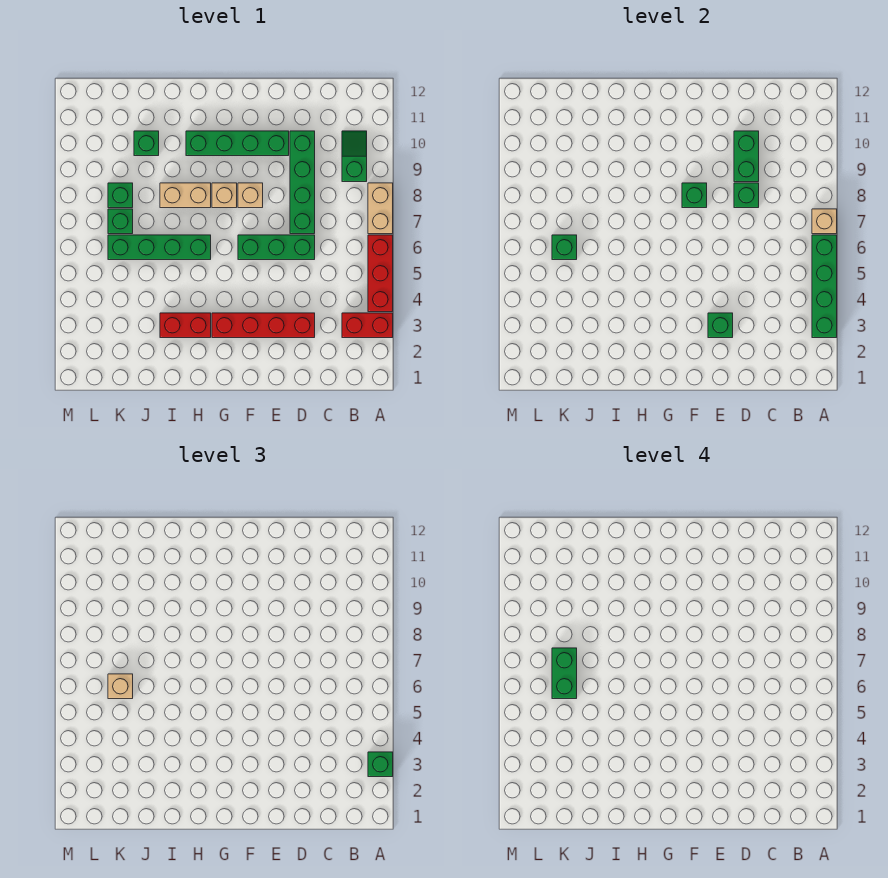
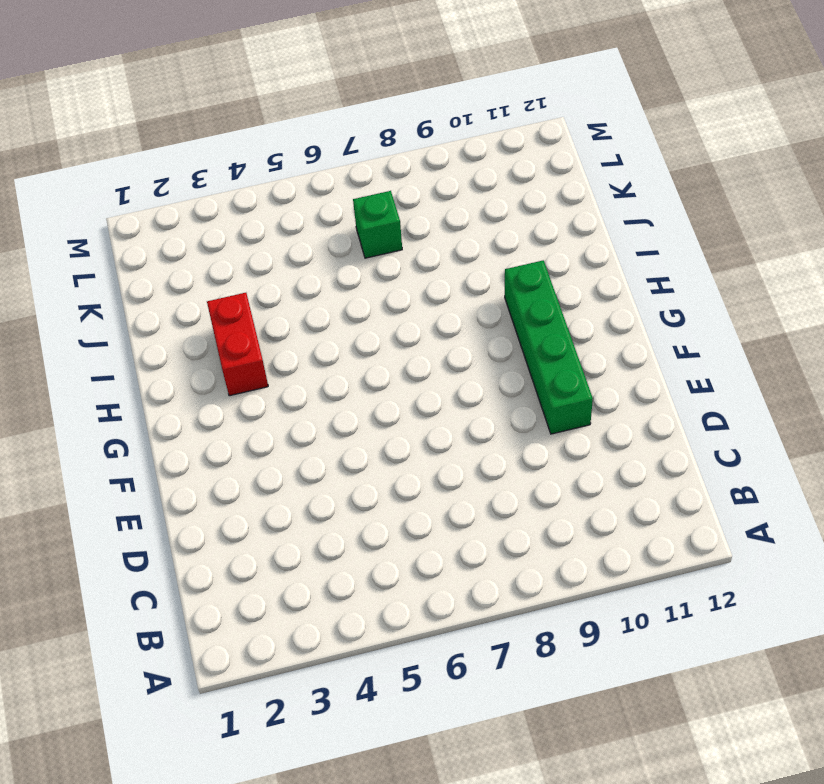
none -> red brick A3:B3 level 1
none -> red brick A4:A6 level 1
none -> tan brick A7:A8 level 1

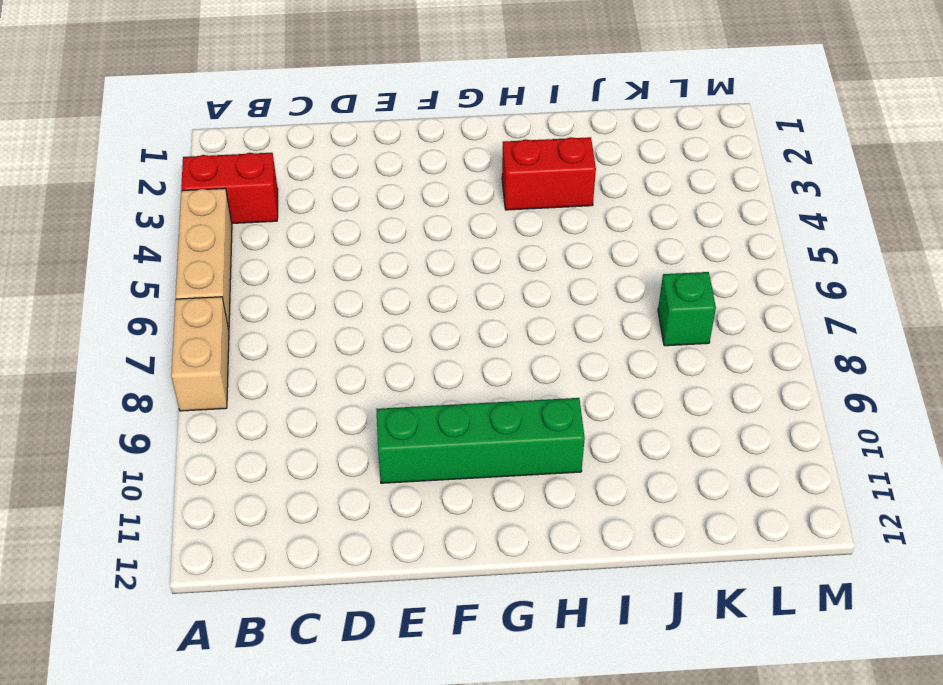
tan brick A4:A6 level 1 -> red brick A4:A6 level 1
none -> green slope B9:B10 level 1 top 9
none -> red brick D3:G3 level 1
none -> green brick D6:F6 level 1

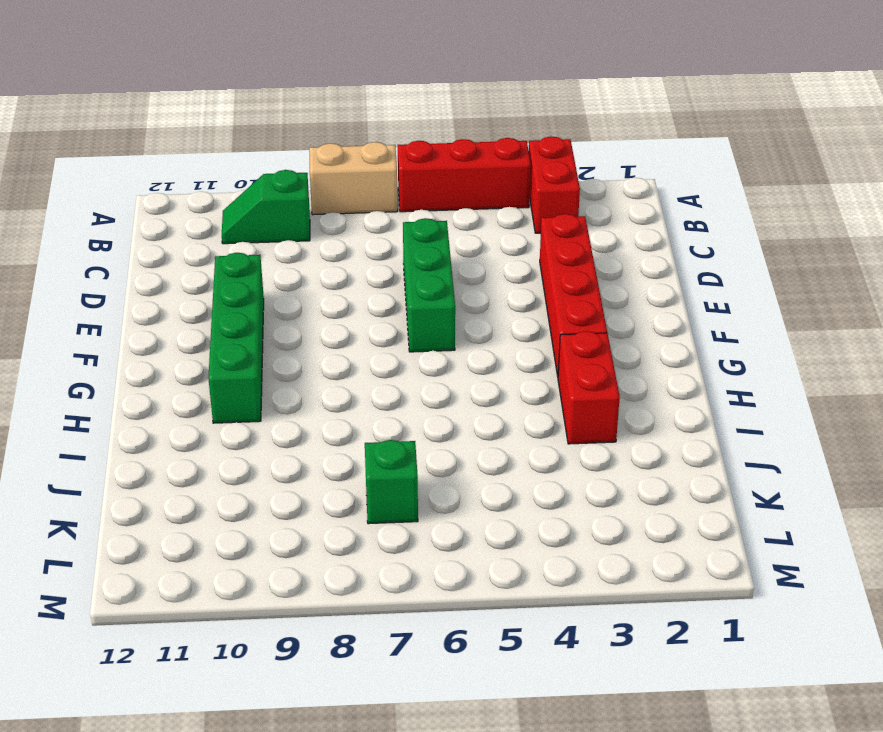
none -> green brick D7:D10 level 1
none -> tan brick F8 level 1
none -> tan brick G8 level 1

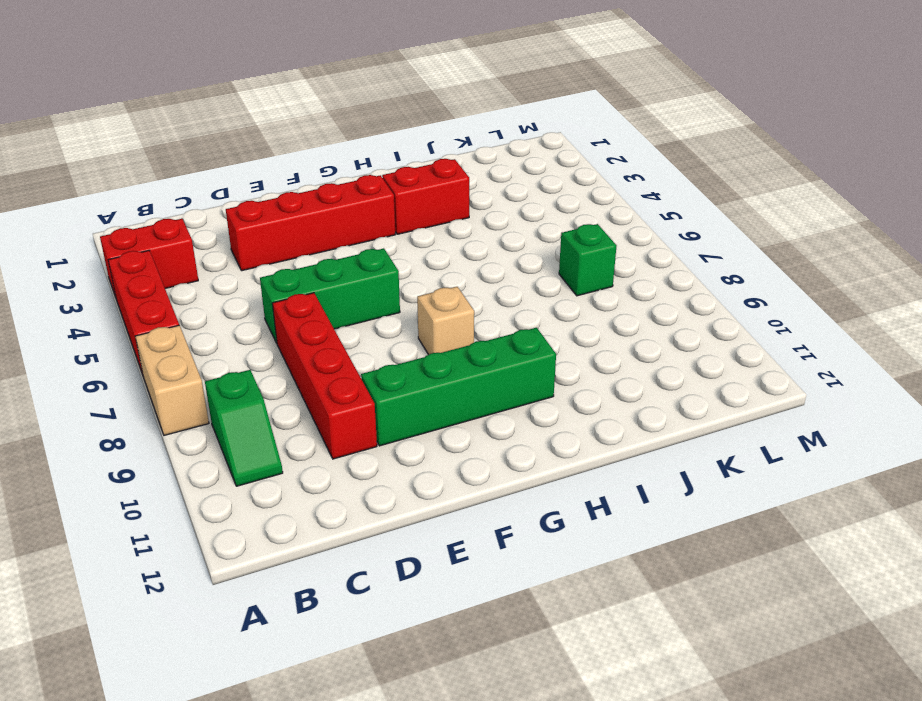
red brick D7:D10 level 1 -> green brick D7:D10 level 1
none -> tan brick F8 level 1
none -> green brick H6:K6 level 1
none -> tan brick H8:I8 level 1

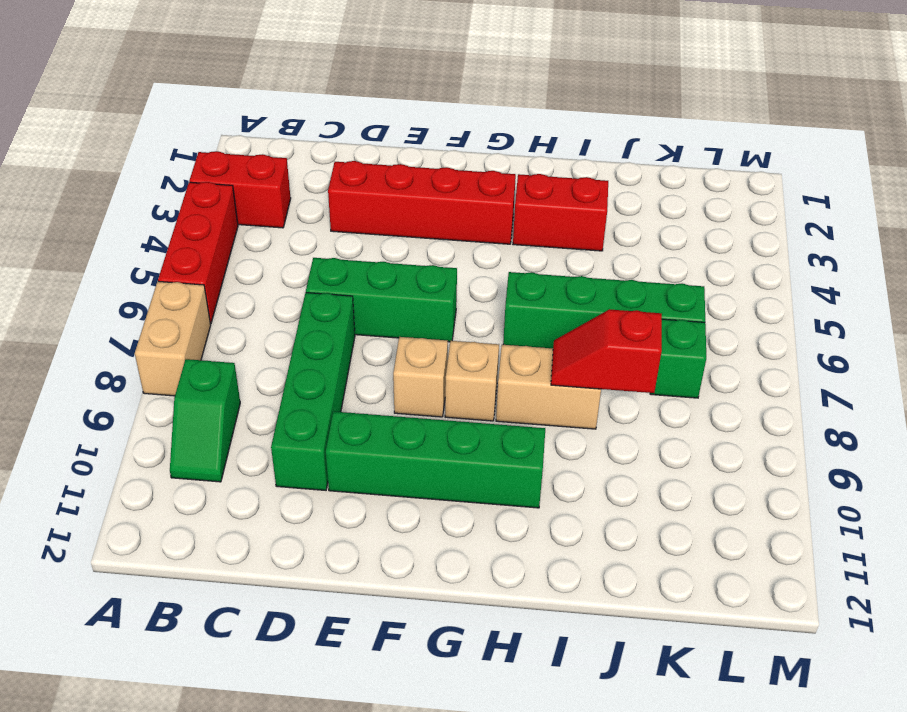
red slope I8:J8 level 2 top J -> none
none -> green brick J10 level 1
none -> green brick K8 level 1
none -> green brick A3:A6 level 2

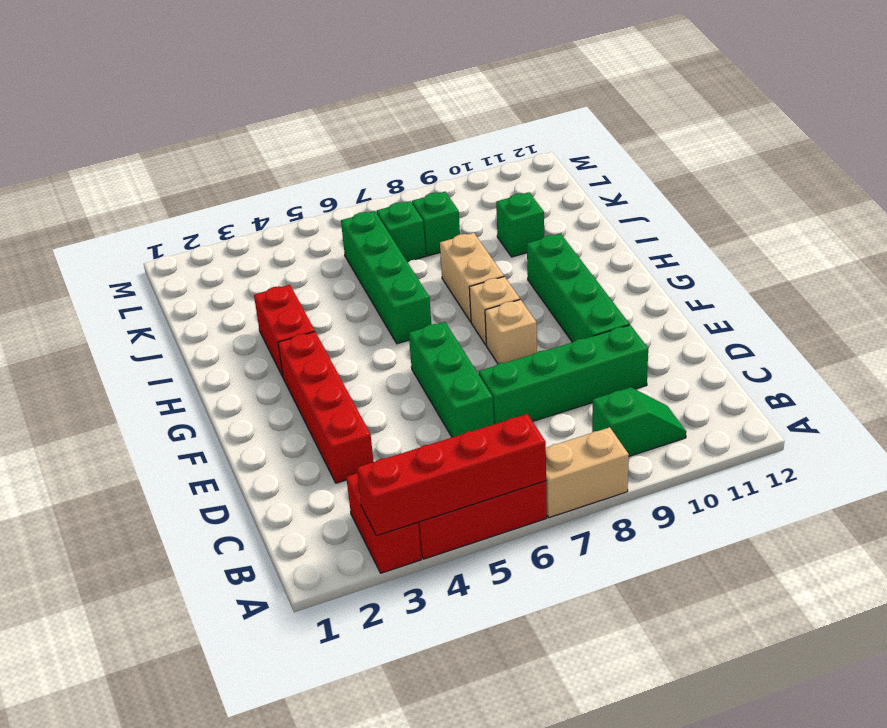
red brick A3:A6 level 2 -> green brick A3:A6 level 2
none -> tan brick A7 level 2
none -> green brick D8 level 2
none -> green brick D9:D10 level 2

